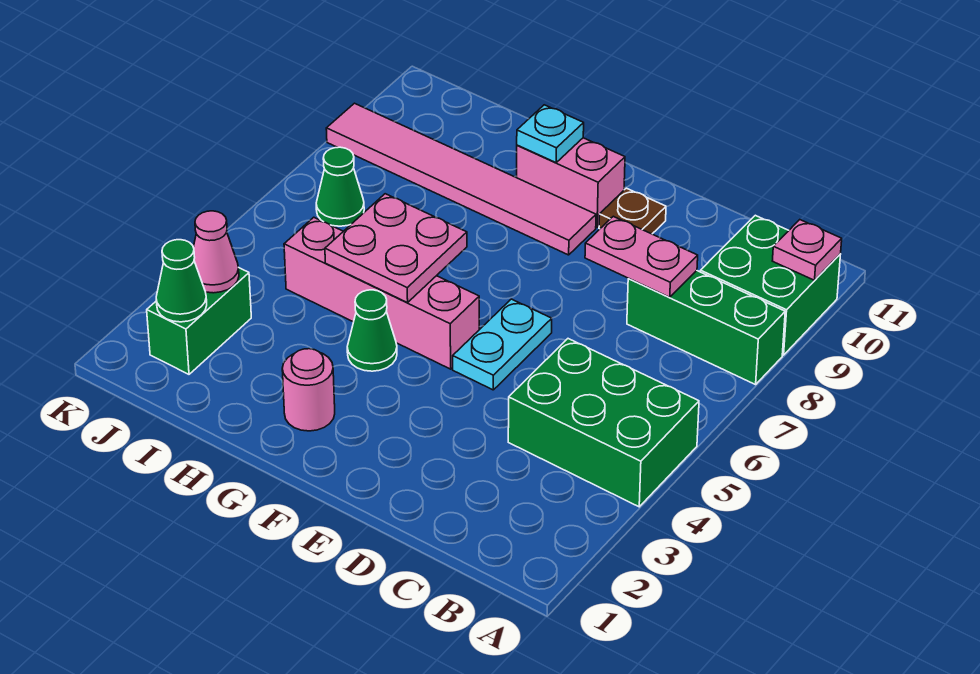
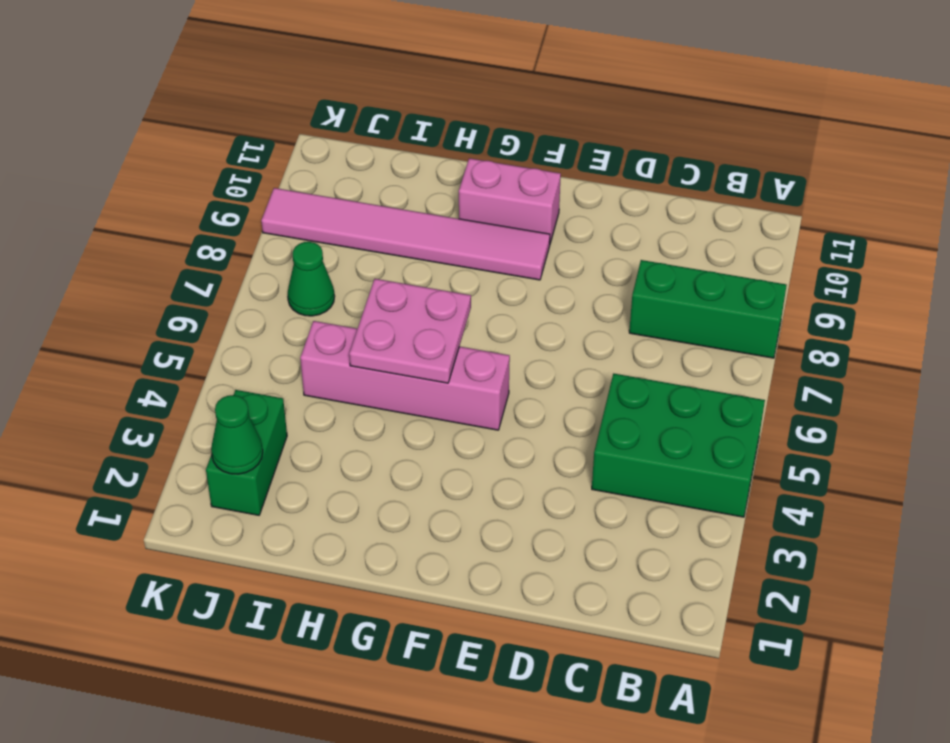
none -> green brick A9:B10 level 1
none -> cyan plate E5:E6 level 1
none -> brown plate E10 level 1

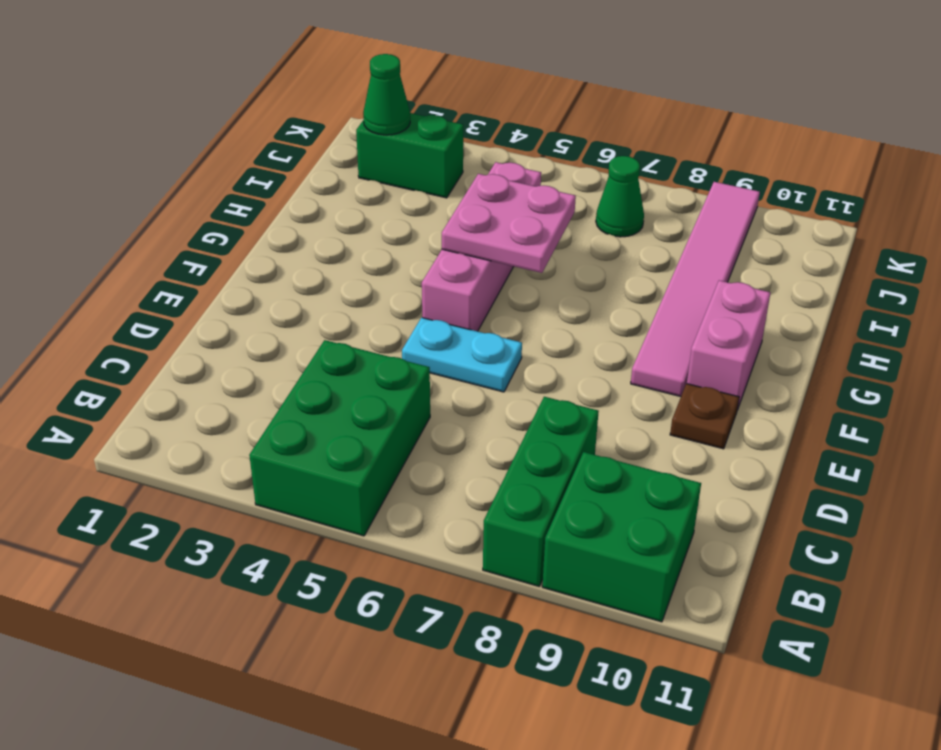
none -> pink round brick G2 level 1
none -> green cone G4 level 1
none -> pink plate A10 level 2

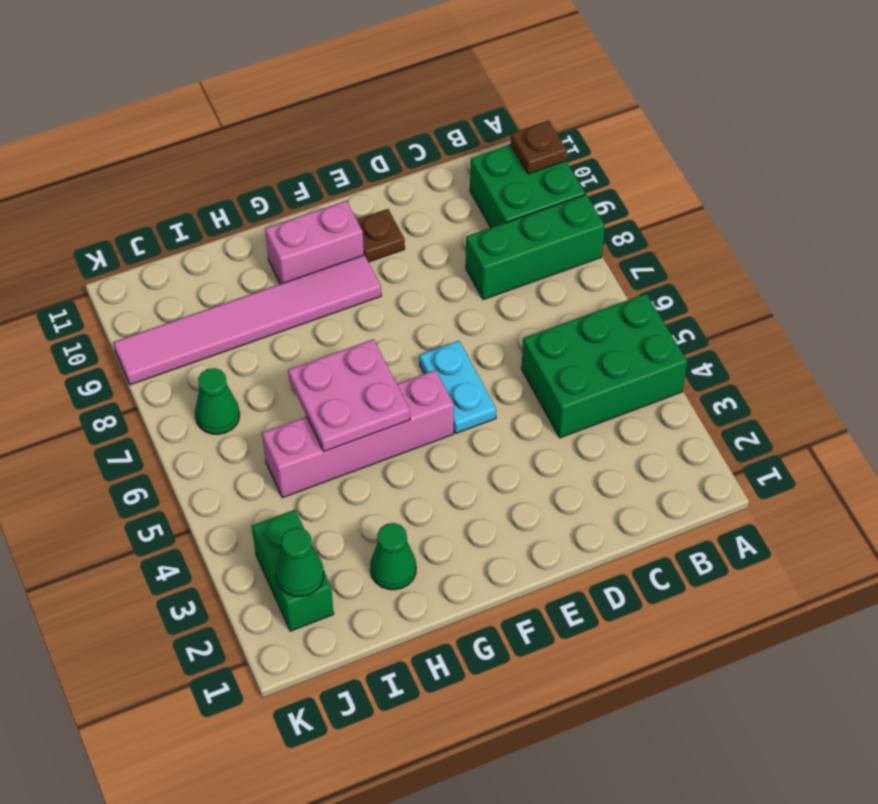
brown plate A10 level 2 -> pink plate A10 level 2
green cone H2 level 1 -> green cone G4 level 1
none -> pink round brick G2 level 1
none -> pink plate C8:D8 level 2
none -> cyan plate G10 level 2

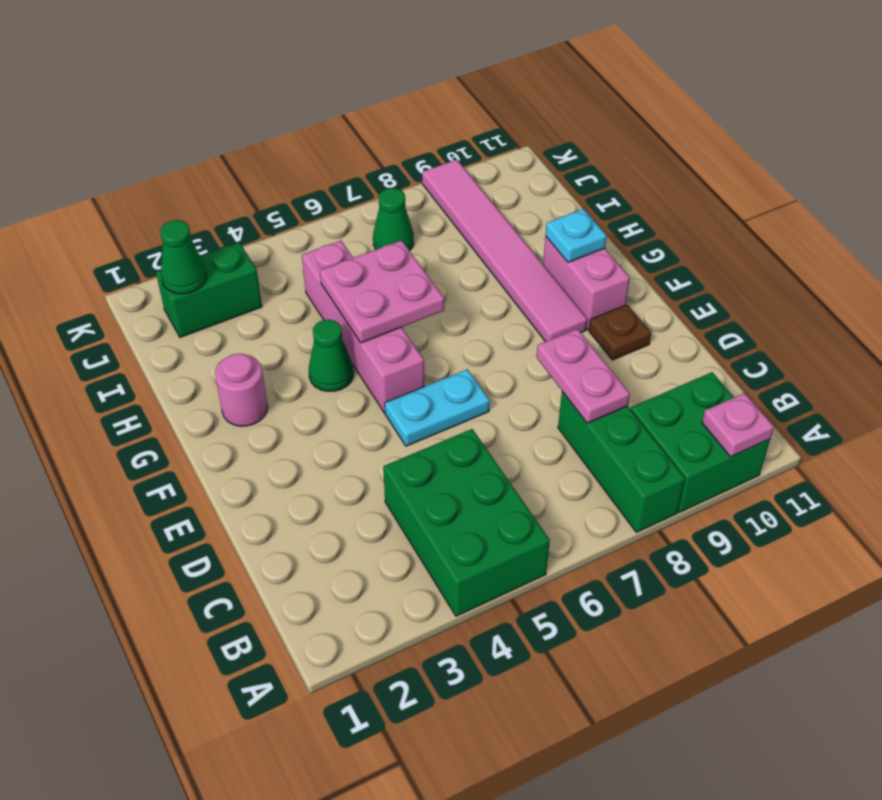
none -> pink cone J3 level 2

